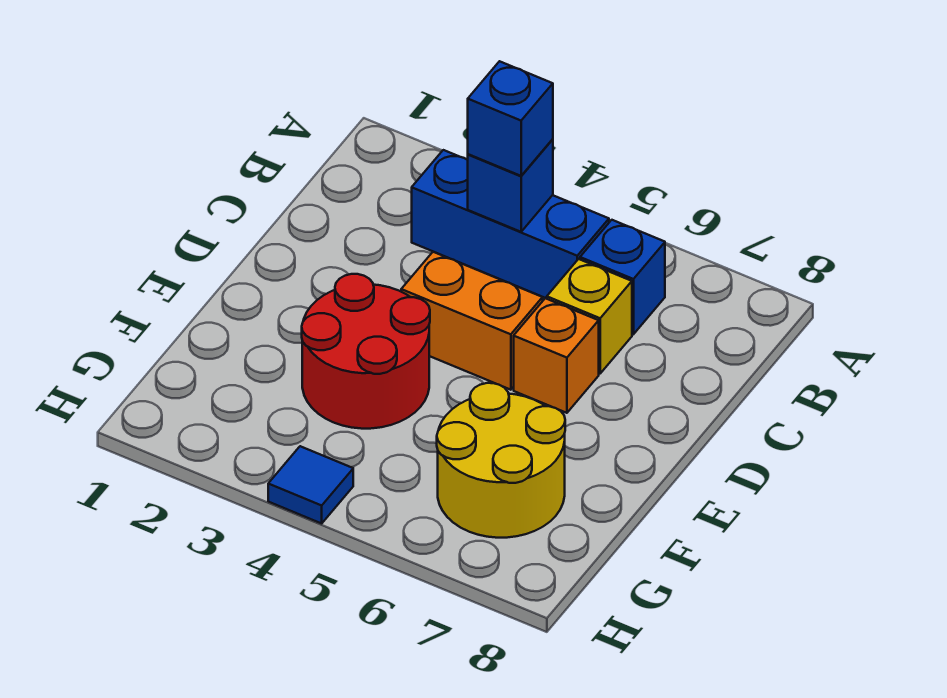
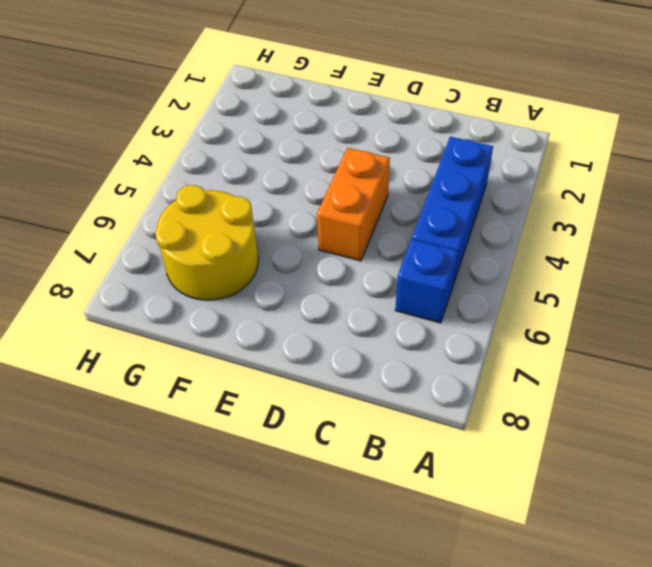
none -> yellow brick C6 level 1
none -> orange brick D6 level 1

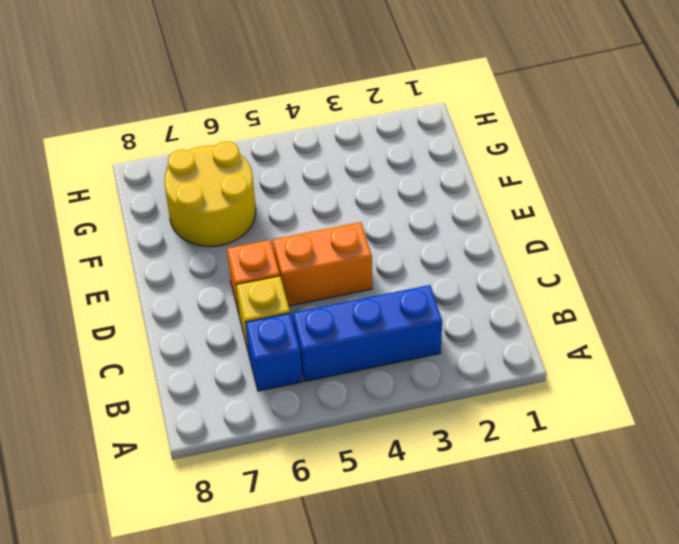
none -> red round brick E3:F4 level 1
none -> blue tile H4 level 1

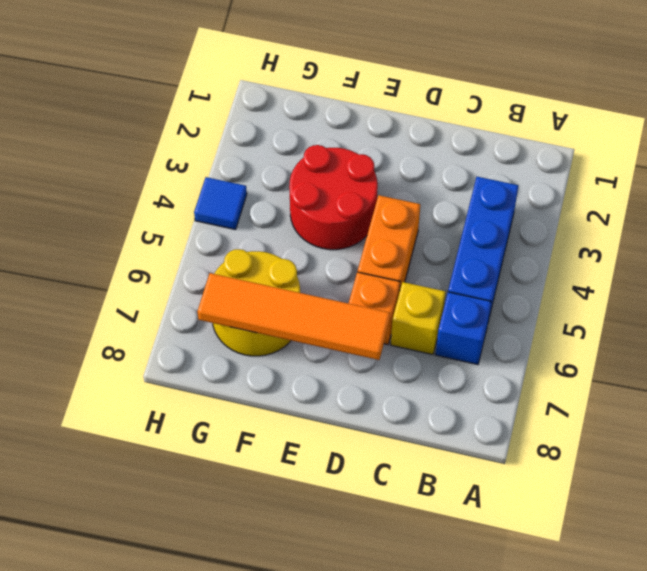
orange tile D7:G7 level 2 -> none
none -> blue brick B4 level 2
none -> blue brick B4 level 3

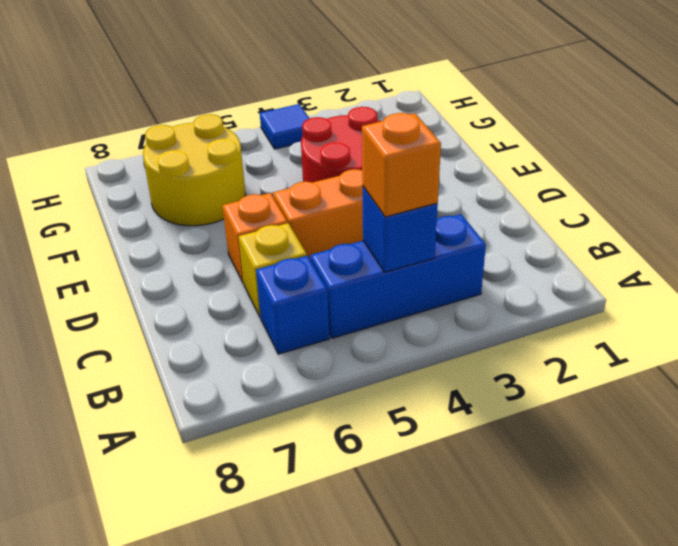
orange brick B4 level 3 -> blue brick B4 level 3

